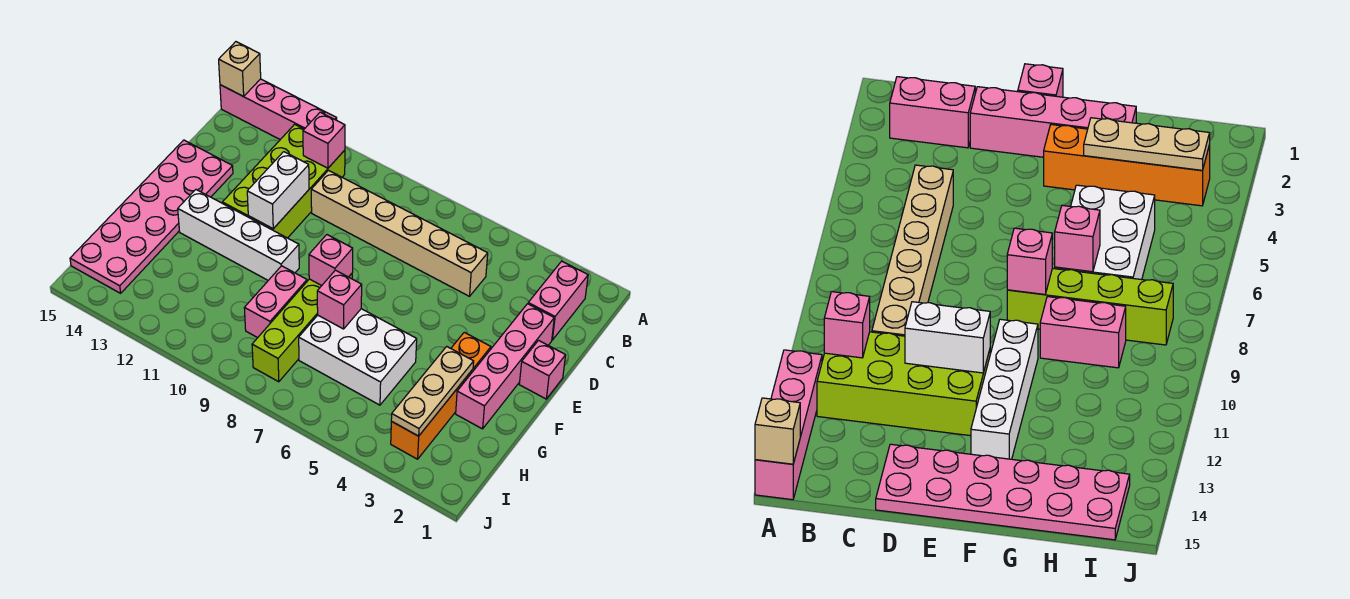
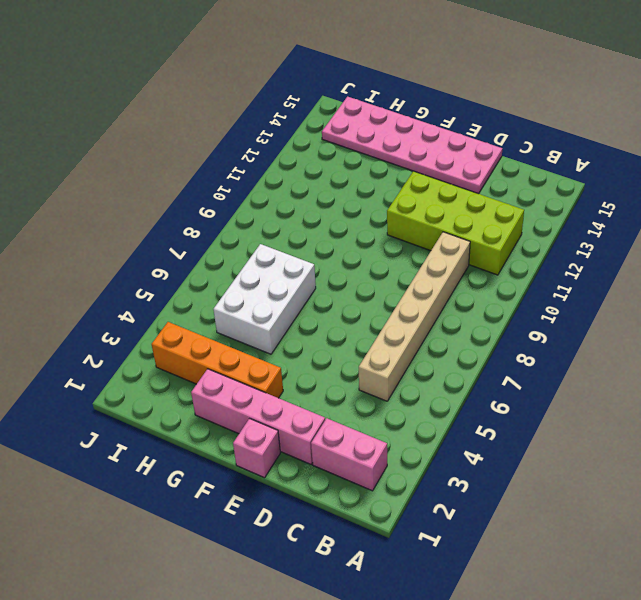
none -> pink brick A12:A15 level 1
none -> lime brick F8:I8 level 1
none -> white brick F10:F13 level 1

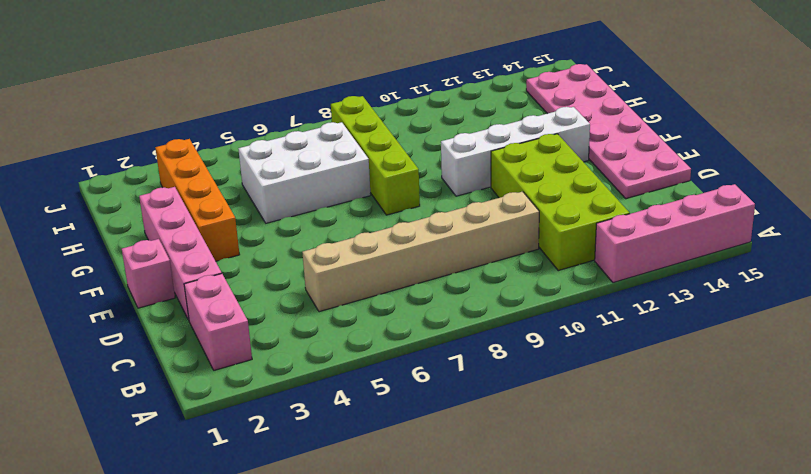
none -> pink brick G9:H9 level 1
none -> tan brick A15 level 2
none -> pink brick B11 level 2

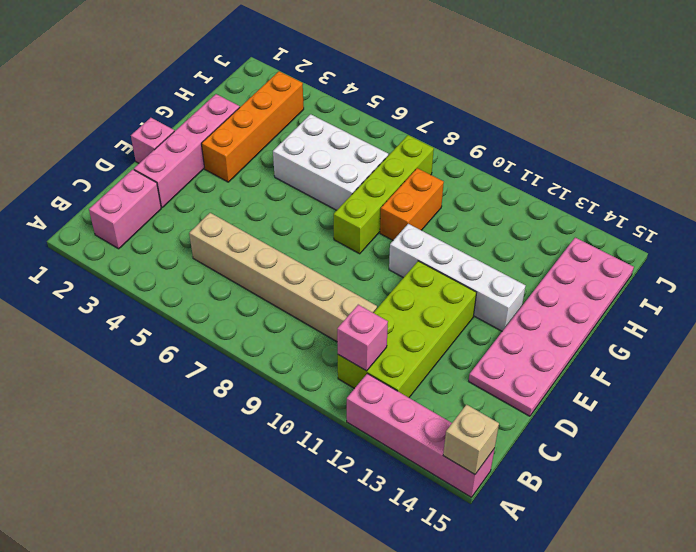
orange brick G9:H9 level 1 -> pink brick G9:H9 level 1
none -> white brick D11:E11 level 2
none -> pink brick F8 level 2
none -> tan plate G3:I3 level 2

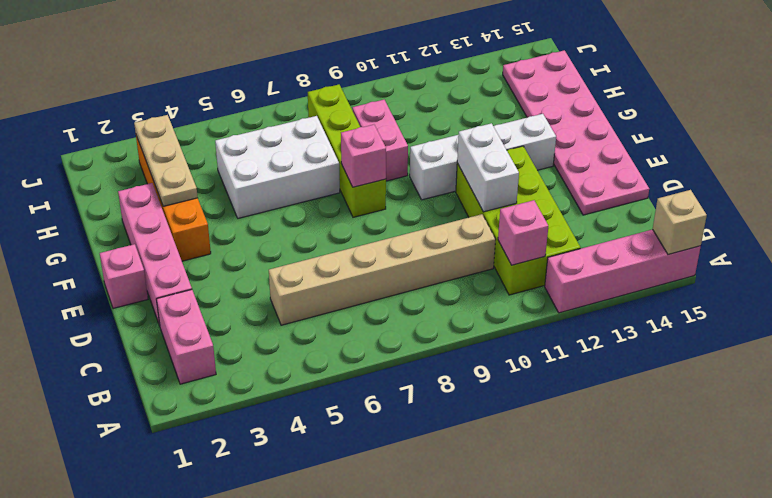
none -> pink brick G7 level 2

